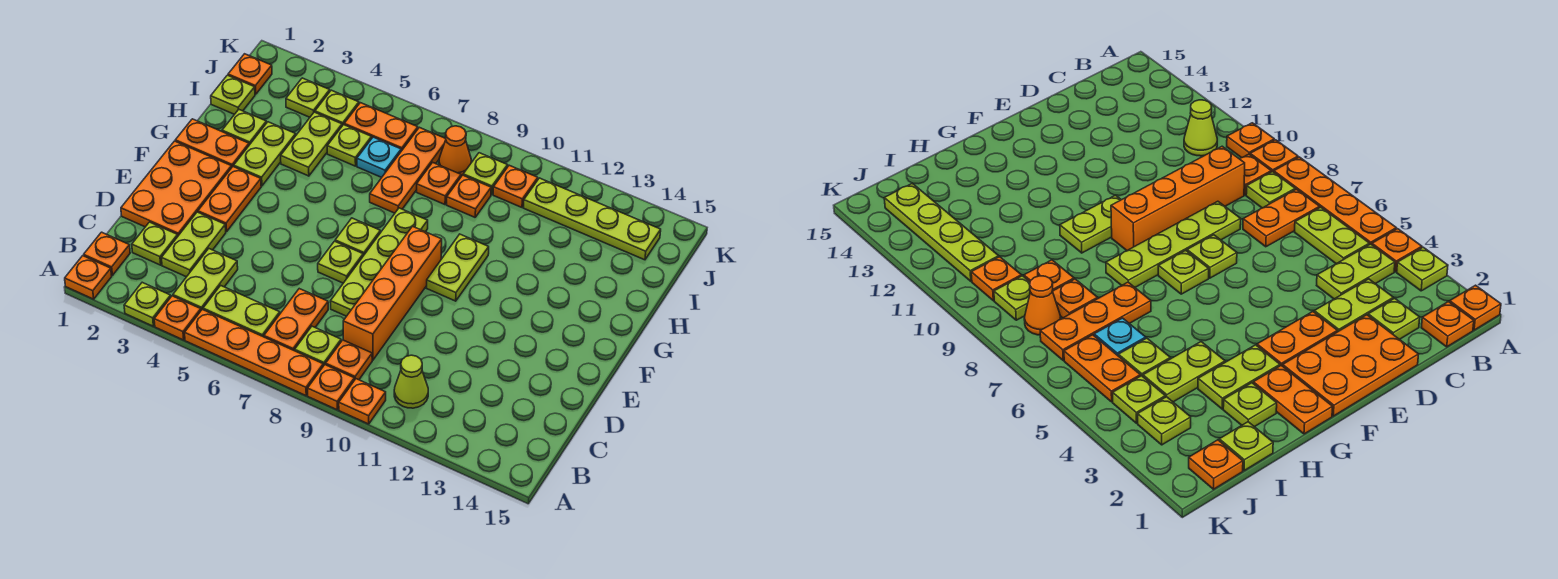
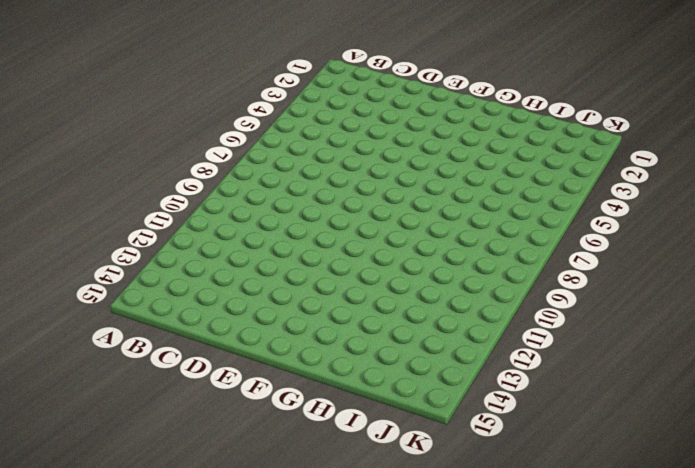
none -> orange plate A1 level 1
none -> lime plate A3 level 1
none -> orange plate A4 level 1
none -> orange plate A5:A8 level 1

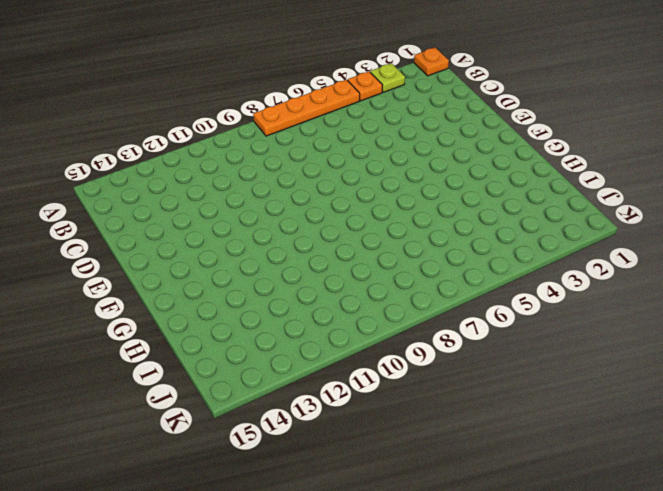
none -> orange plate A9 level 1
none -> orange plate A10 level 1
none -> orange plate B1 level 1
none -> lime plate B4:C4 level 1

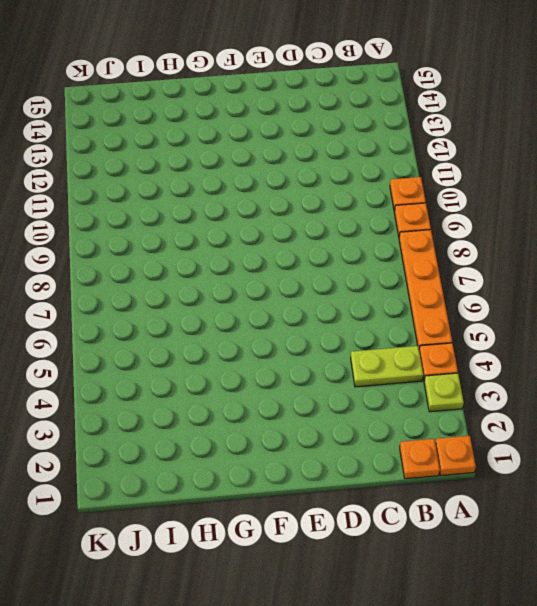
none -> lime plate B5:B6 level 1
none -> orange plate B7:C7 level 1
none -> lime plate B8 level 1
none -> orange plate B9 level 1

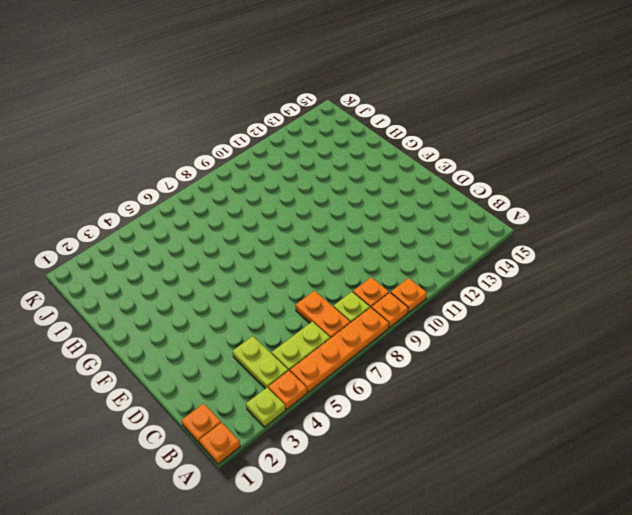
none -> lime cone B11 level 1
none -> lime plate C2 level 1
none -> lime plate C3:D3 level 1
none -> orange brick C9:F9 level 1

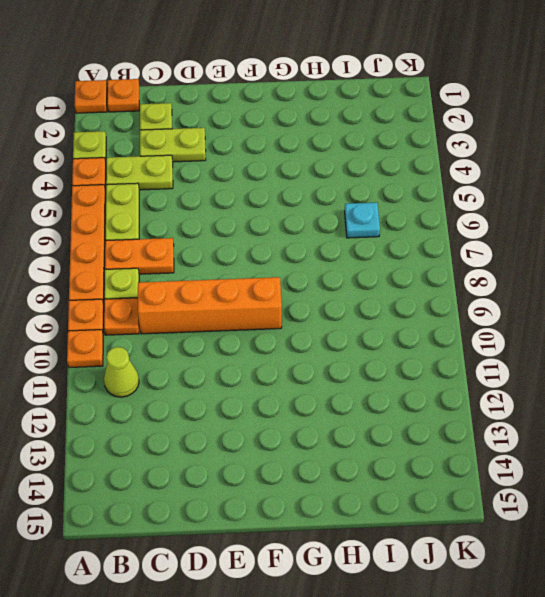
none -> orange plate D1:F2 level 1
none -> lime plate D8:G8 level 1
none -> orange plate E3:F3 level 1
none -> lime plate E7 level 1

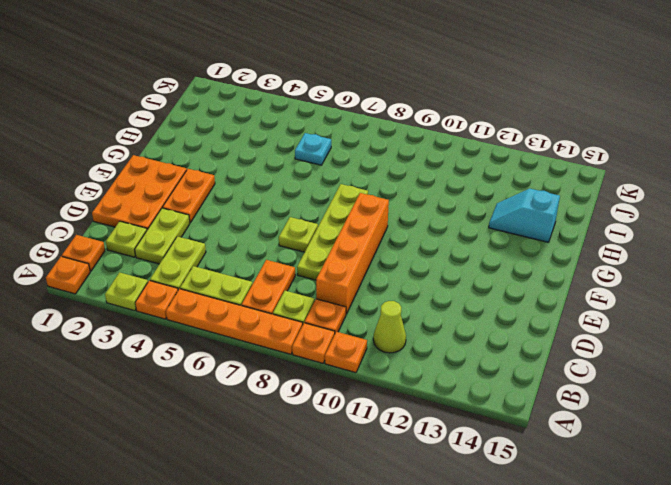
cyan slope H13:H14 level 1 top 14 -> none
none -> lime plate F7 level 1
none -> lime plate F10:G10 level 1
none -> orange plate G1:G2 level 1
none -> lime plate G3:H3 level 1

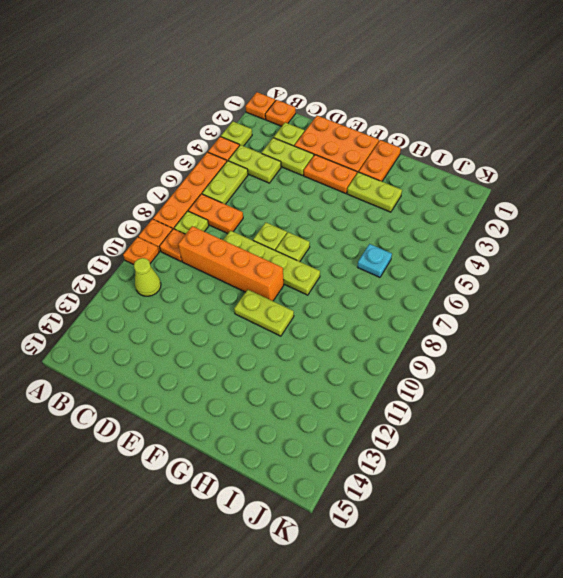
none -> lime plate H2 level 1
none -> lime plate H4:I4 level 1
none -> orange plate H7:J7 level 1
none -> lime plate I1 level 1

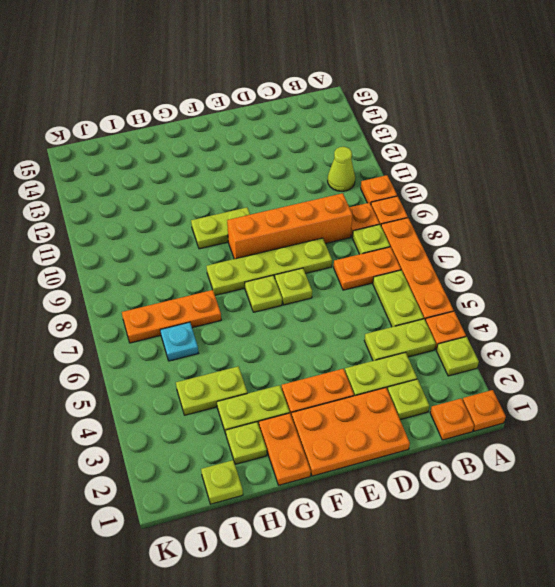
none -> lime plate I5 level 1
none -> orange plate I8 level 1
none -> orange plate I9 level 1
none -> orange plate J1 level 1

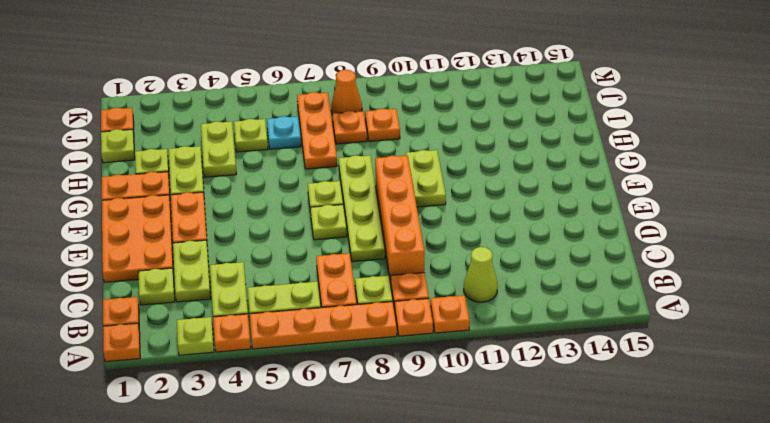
none -> lime plate J3 level 1
none -> lime plate J4 level 1
none -> orange plate J5:J6 level 1
none -> lime plate J9 level 1

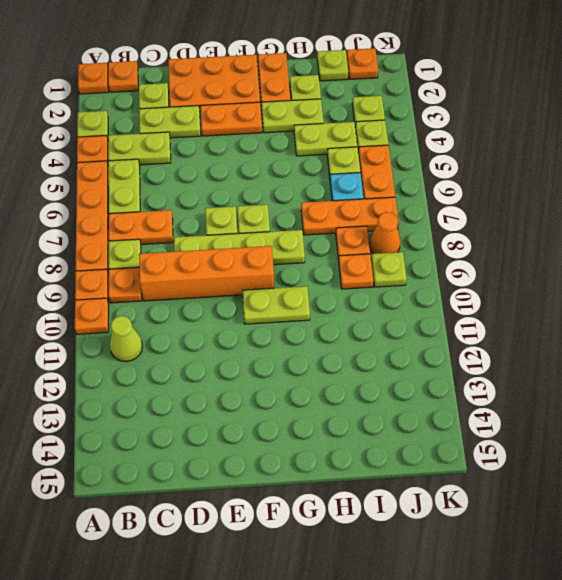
none -> orange plate J10 level 1
none -> lime plate J11:J14 level 1

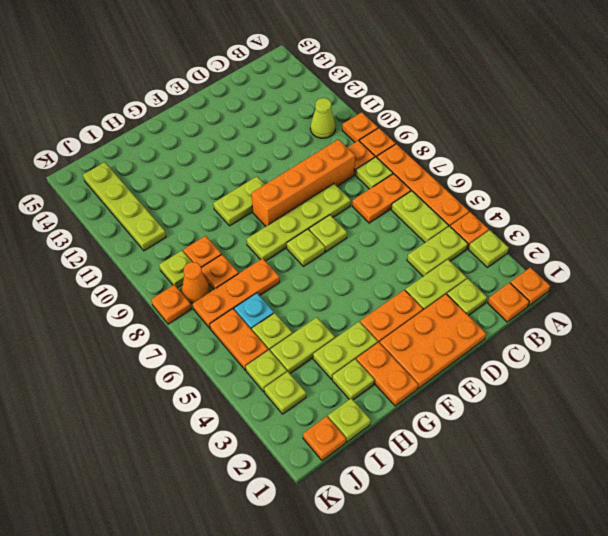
orange plate K8 level 1 -> orange plate J10 level 1

